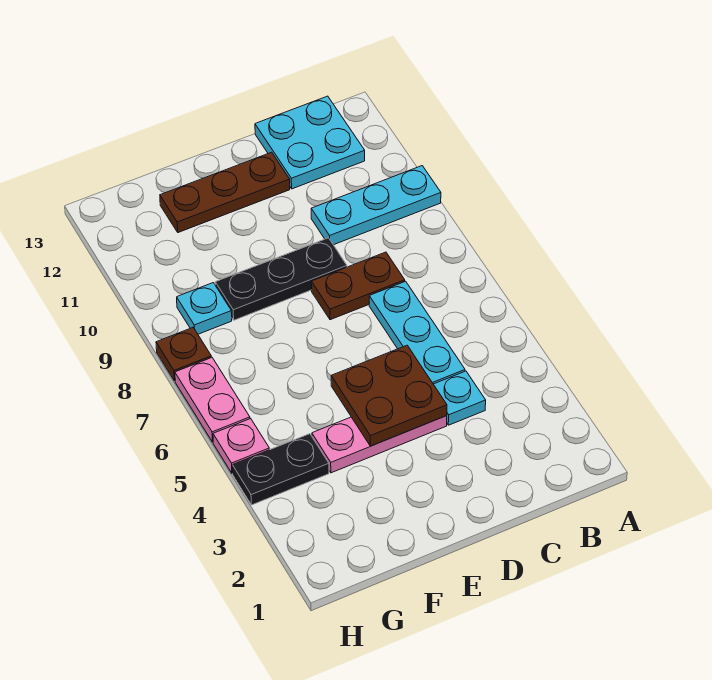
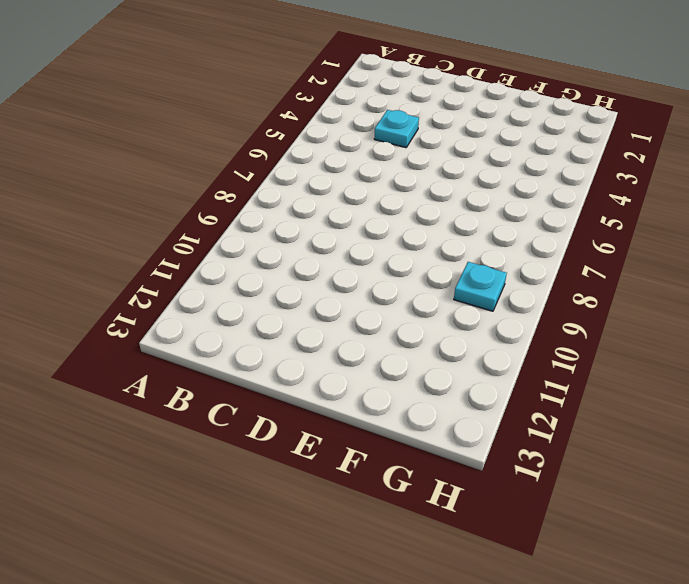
none -> cyan plate A10:C10 level 1
none -> cyan plate B12:C13 level 1
none -> cyan plate C5:C7 level 1

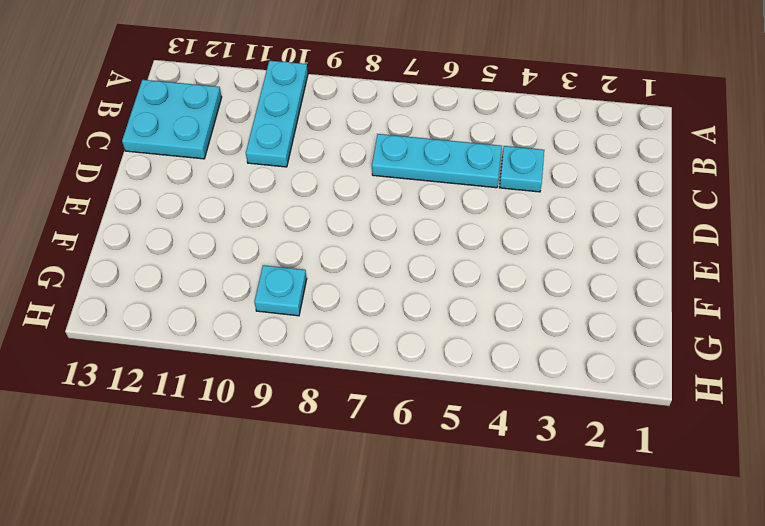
none -> brown plate C8:D8 level 1
none -> pink plate D4:F4 level 1
none -> black plate D9:F9 level 1

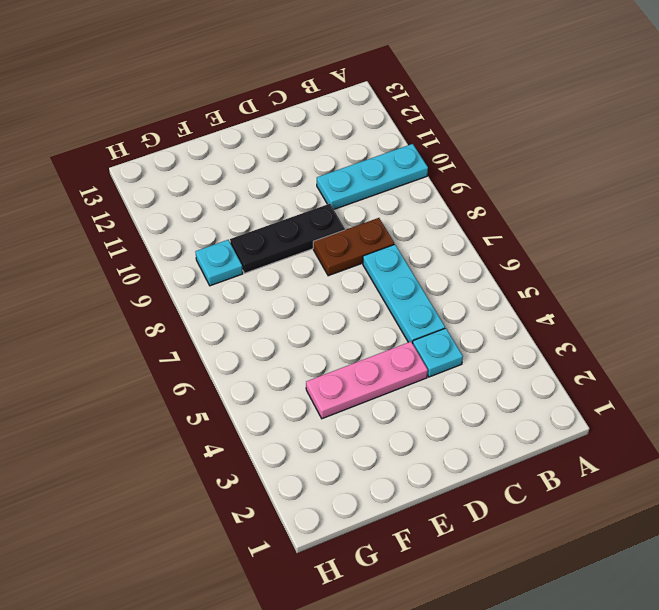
none -> cyan plate B12:C13 level 1
none -> brown plate D12:F12 level 1
none -> black plate G4:H4 level 1

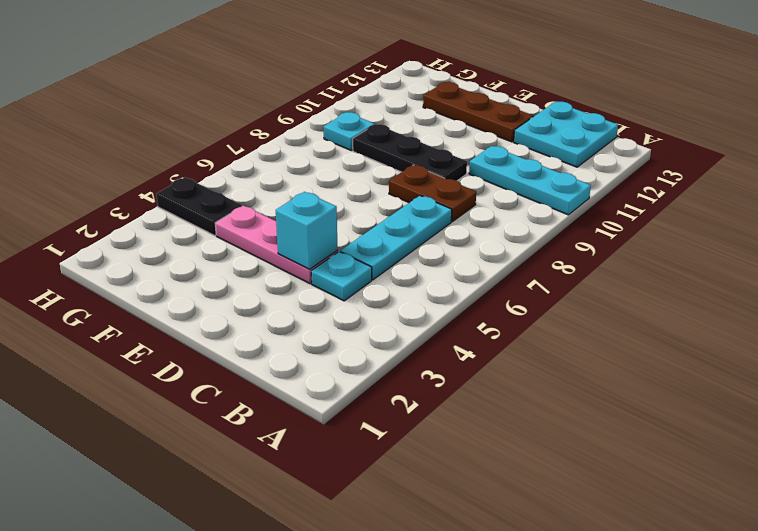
cyan brick D4 level 2 -> brown plate D4:E5 level 2
none -> pink plate H5 level 1
none -> pink plate H6:H7 level 1
none -> brown plate H8 level 1

